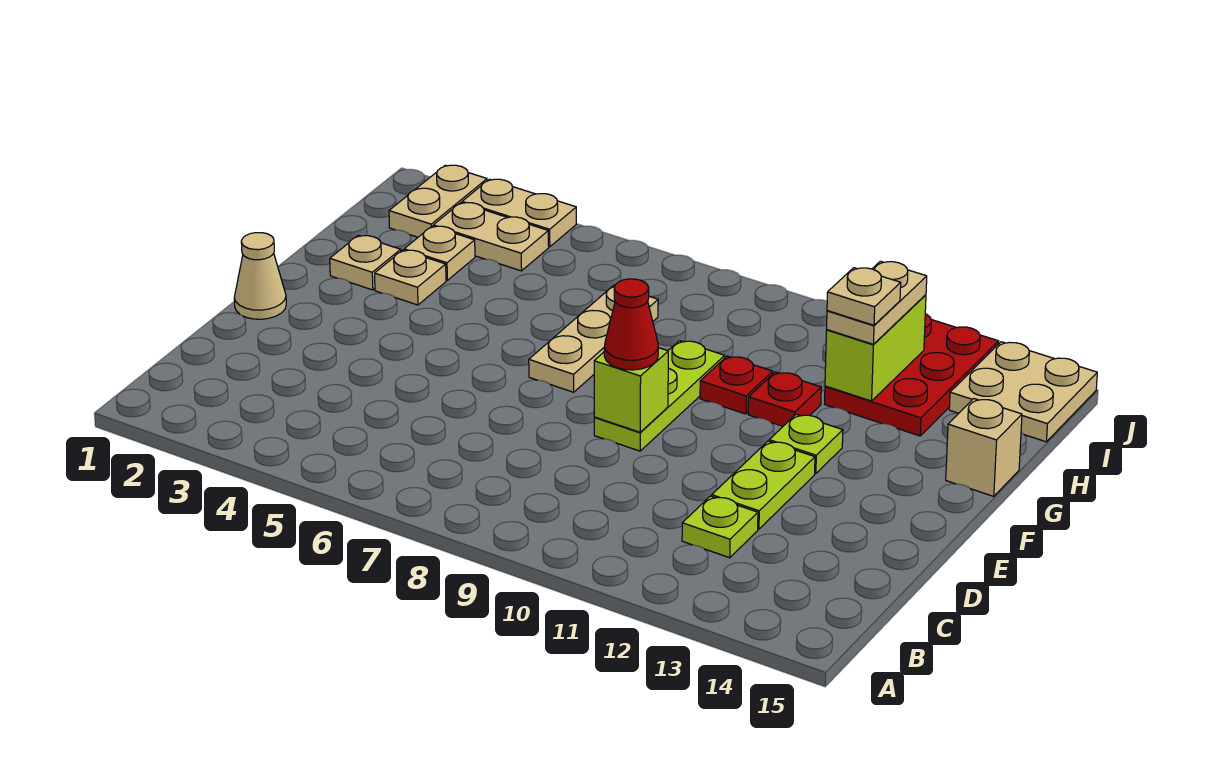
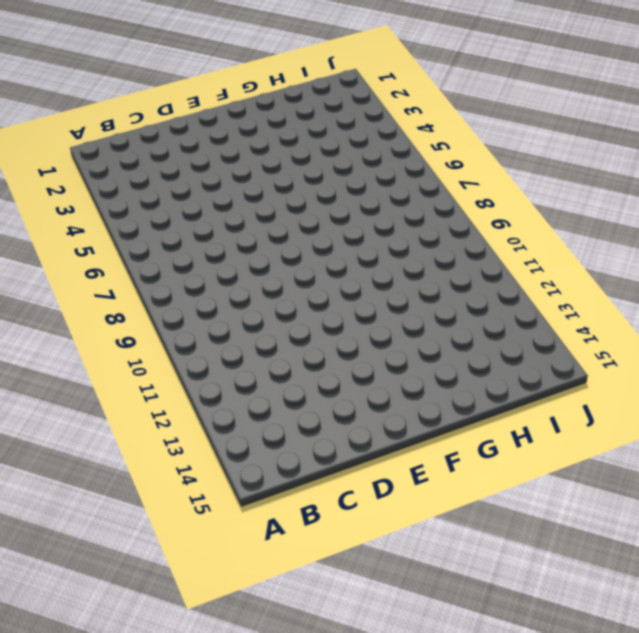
none -> lime plate C12 level 1
none -> lime plate D12:E12 level 1
none -> tan cone E1 level 1

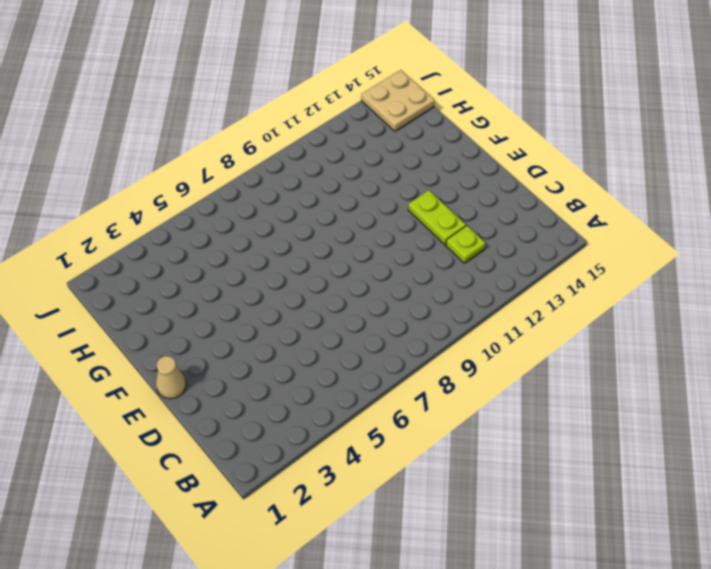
none -> lime plate E9:G9 level 1
none -> tan plate F7:H7 level 1
none -> lime plate F12 level 1

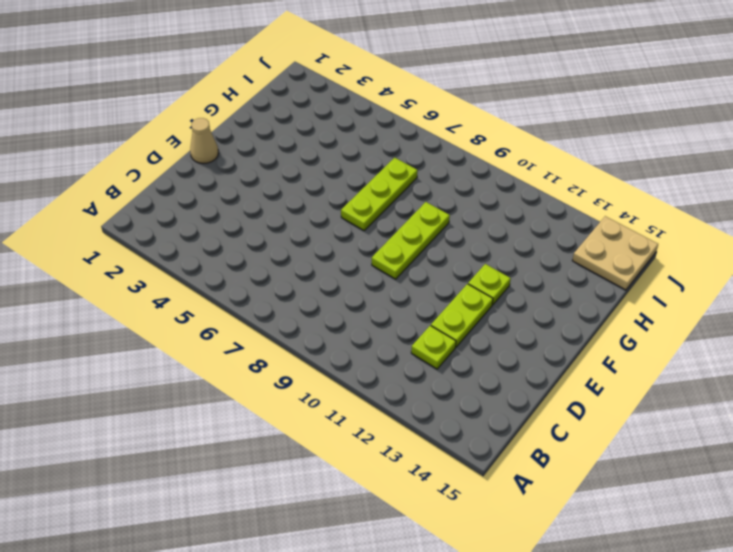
lime plate F7:H7 level 1 -> tan plate F7:H7 level 1
none -> tan plate G2 level 1
none -> tan plate G3 level 1
none -> red plate G10 level 1

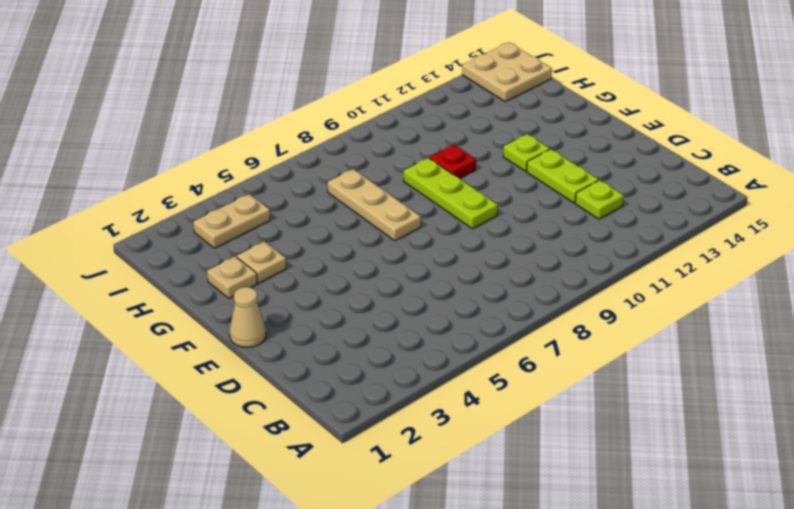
none -> red plate G11 level 1
none -> tan brick G15 level 1
none -> tan plate H3 level 1

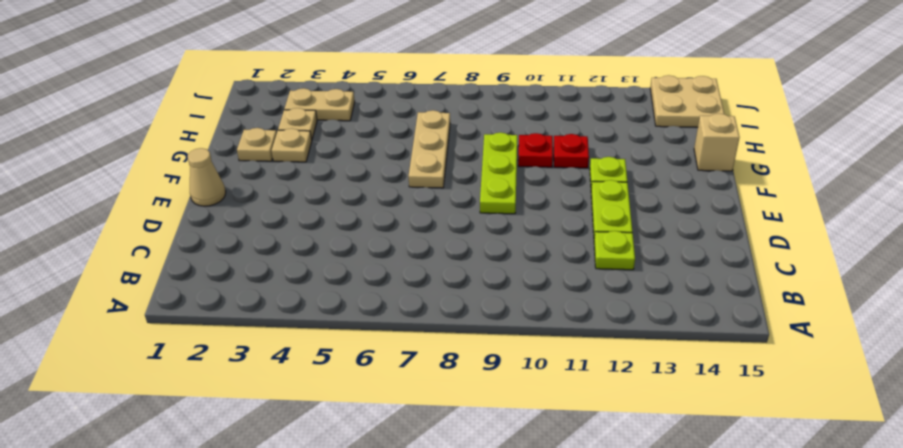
none -> red plate H12:J13 level 1
none -> tan plate I2:J2 level 1
none -> tan plate J3:J4 level 1

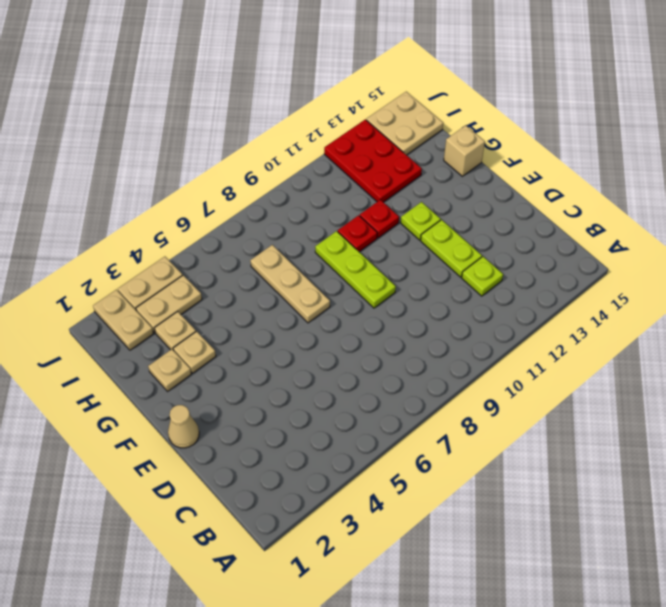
none -> lime brick E9 level 2
none -> lime brick H12:I12 level 2
none -> red cone E9 level 3

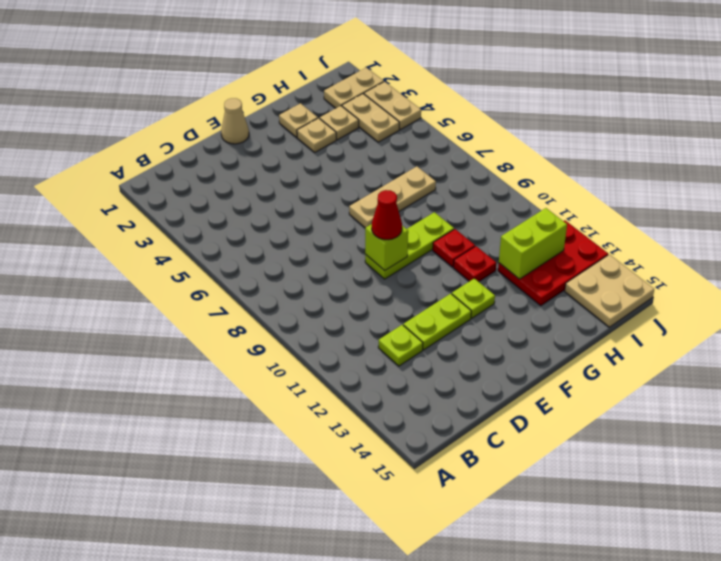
none -> tan brick G15 level 1
none -> tan plate H12:I12 level 3
none -> tan plate H12 level 4

